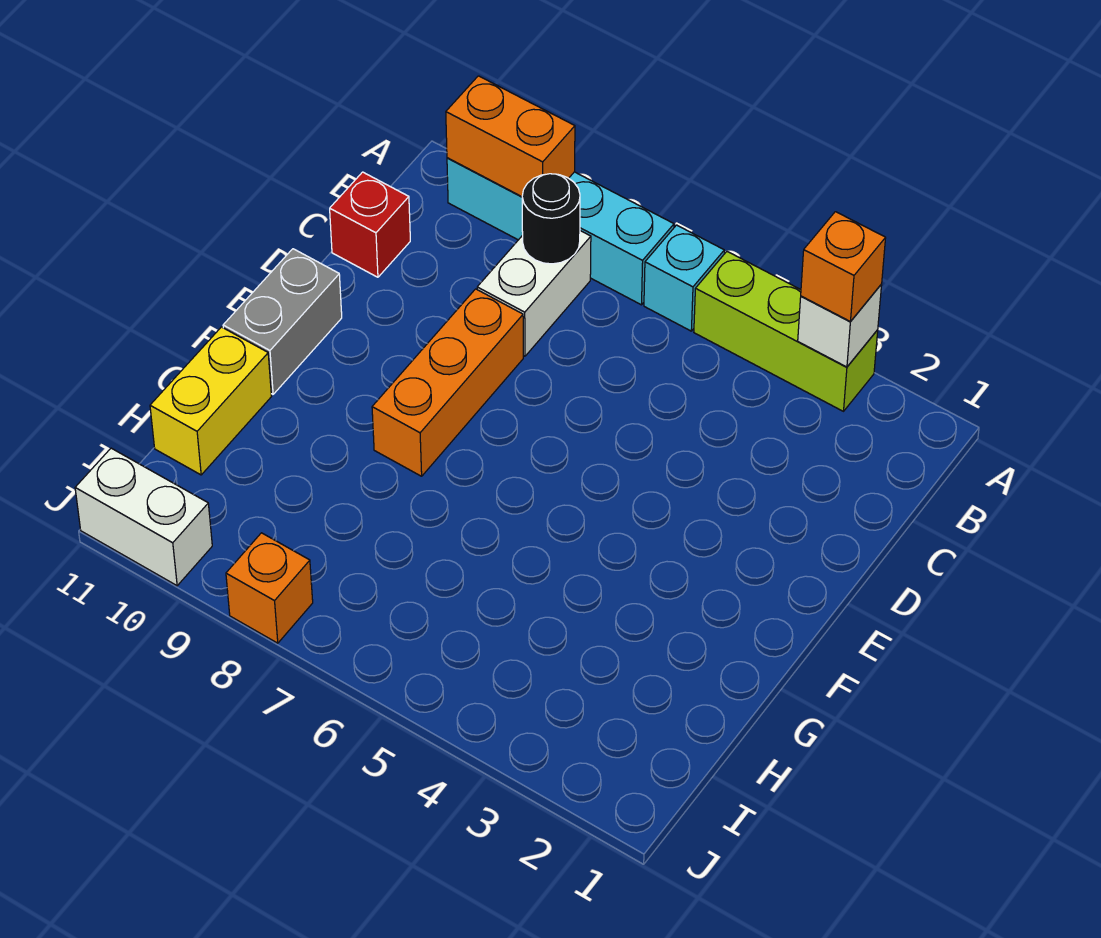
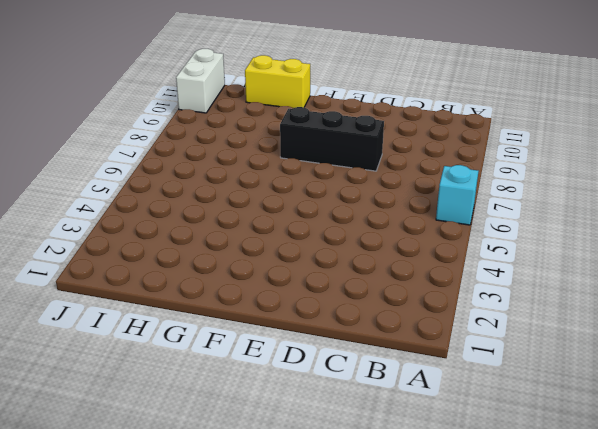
black brick D8:F8 level 1 -> orange brick D8:F8 level 1
none -> lime brick A3:A5 level 1
none -> cyan brick A7:A10 level 1
none -> white brick B8:C8 level 1

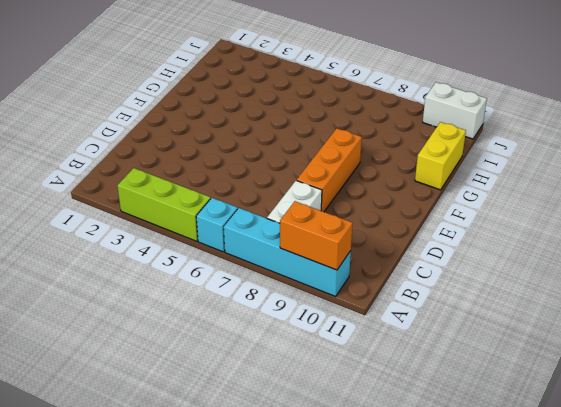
none -> red brick C11 level 1
none -> grey brick E11:F11 level 1
none -> orange brick J8 level 1

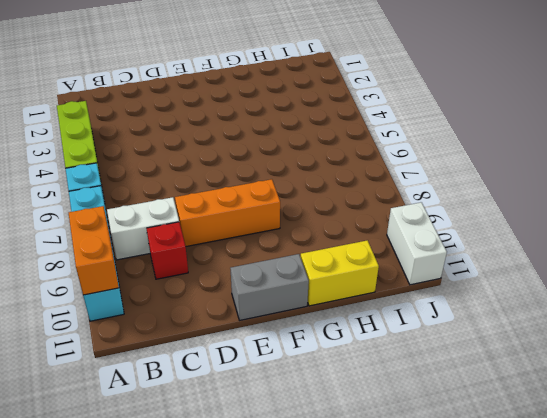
red brick C9 level 1 -> red brick C11 level 1
none -> orange brick J8 level 1
none -> white brick A3 level 2
none -> black round brick B8 level 2

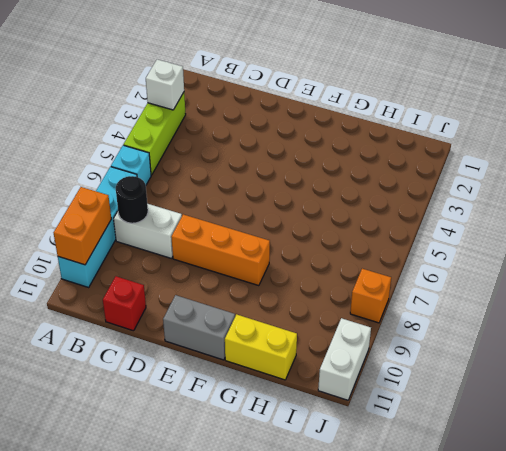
none -> orange brick A3 level 3

